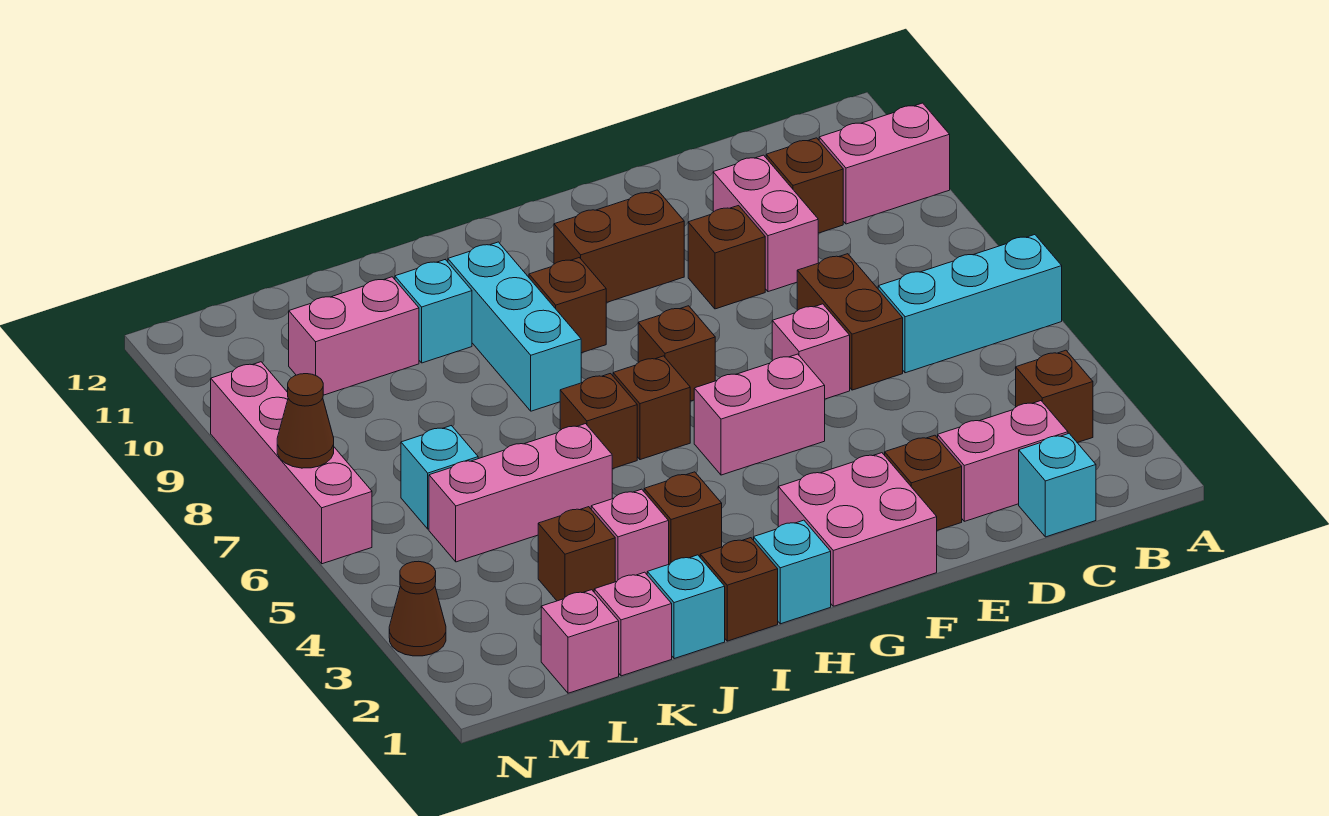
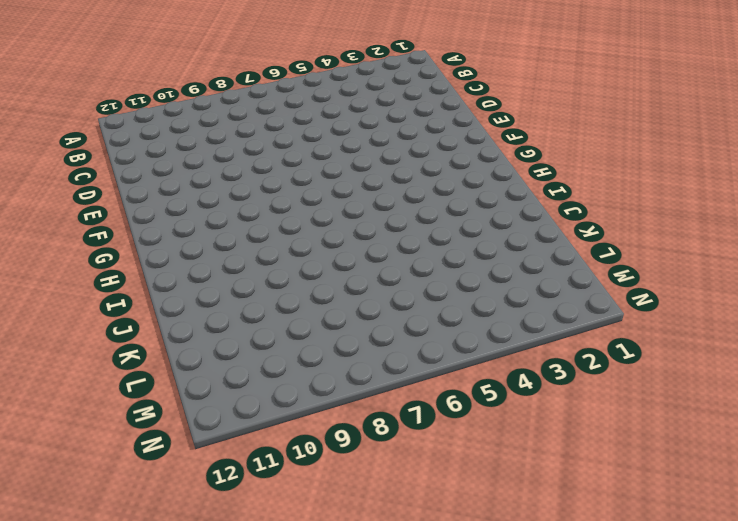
none -> cyan brick A6:C6 level 1
none -> pink brick A10:B10 level 1
none -> brown brick B3 level 1
none -> cyan brick C1 level 1

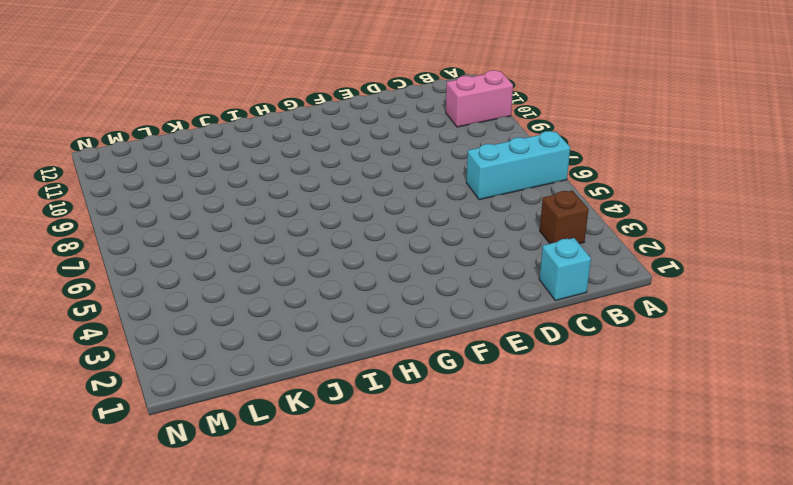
none -> pink brick C2:D2 level 1
none -> brown brick C10 level 1
none -> brown brick D6:D7 level 1
none -> pink brick D9:D10 level 1

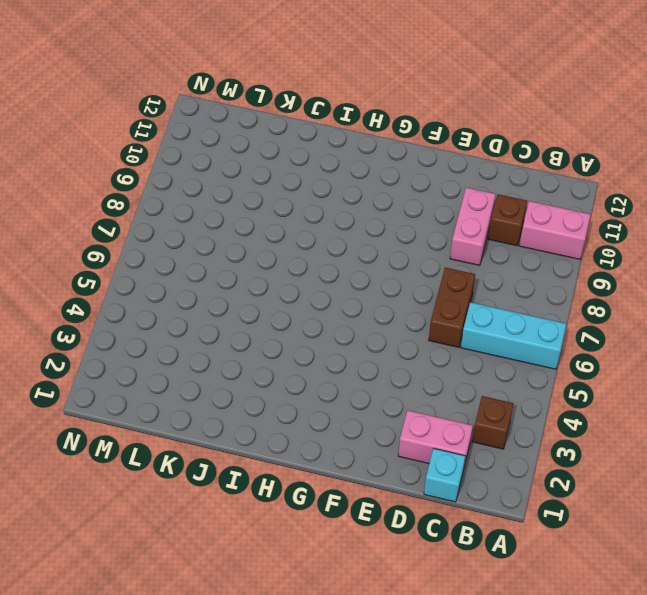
none -> brown brick E2 level 1
none -> pink brick E6 level 1
none -> brown brick E9 level 1
none -> pink brick F1:G2 level 1

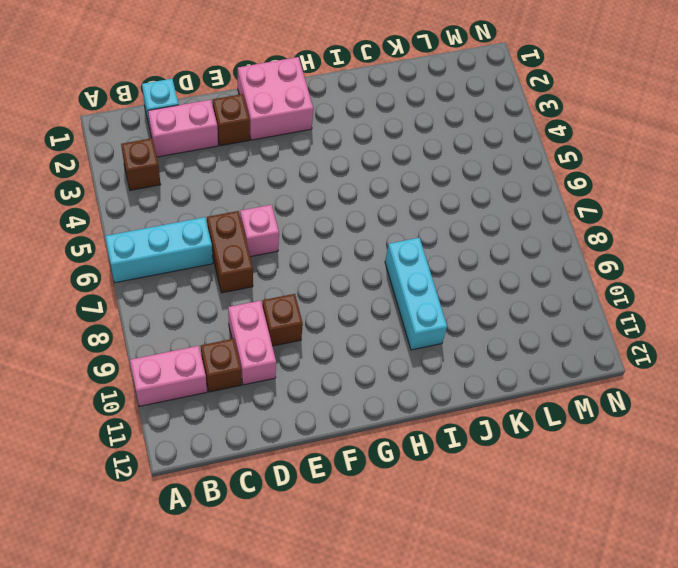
none -> pink brick F5:G5 level 1
none -> brown brick F10:G10 level 1
none -> brown brick G7 level 1
none -> cyan brick H1 level 1

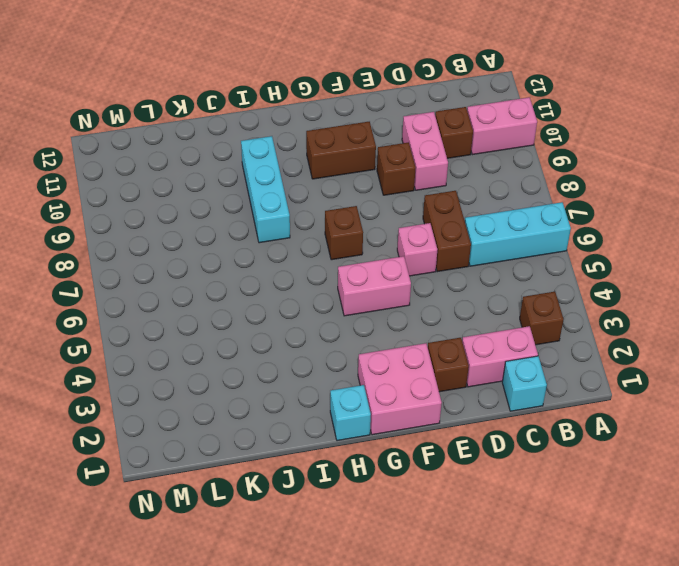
none -> brown brick H6 level 1
none -> brown brick H9 level 1
none -> brown brick I1 level 1
none -> brown brick I3 level 1

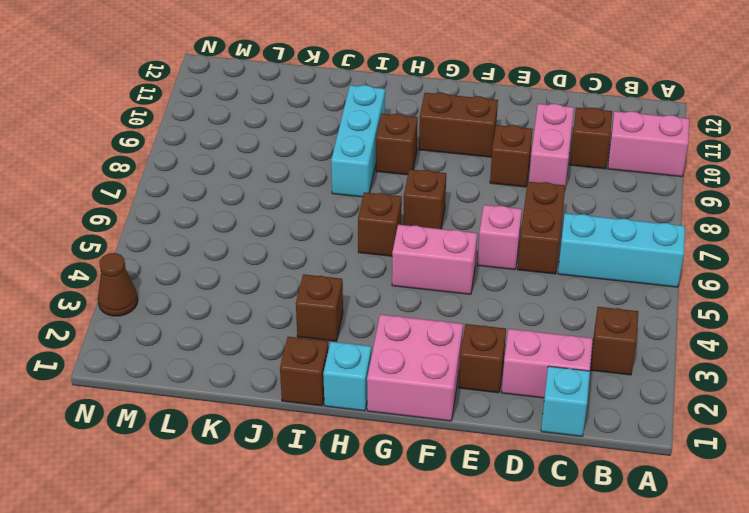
none -> brown brick I6 level 1
none -> cyan brick J1 level 1
none -> pink brick J3 level 1
none -> pink brick J5:L5 level 1

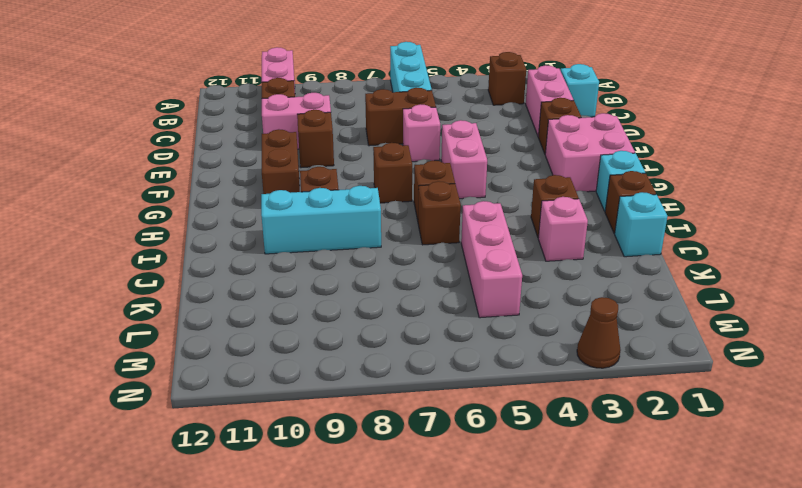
none -> cyan brick J10 level 1
none -> pink brick K1 level 1
none -> brown brick K3 level 1
none -> pink brick K10:L10 level 1

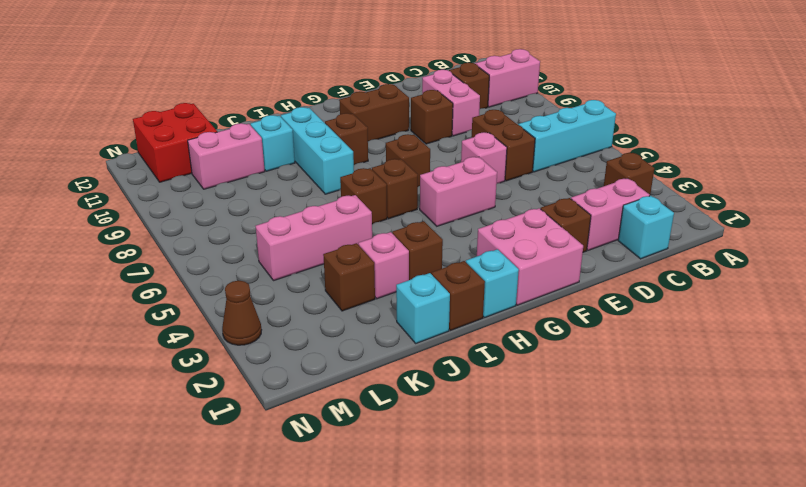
red brick L11:M12 level 1 -> none
none -> pink brick K1 level 1
none -> pink brick L1 level 1
none -> cyan brick L6 level 1
none -> pink brick N6:N9 level 1

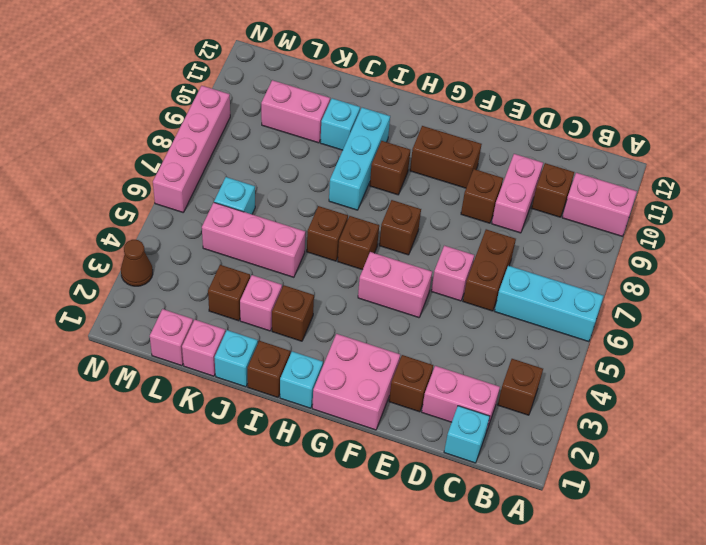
none -> brown cone N7 level 2

